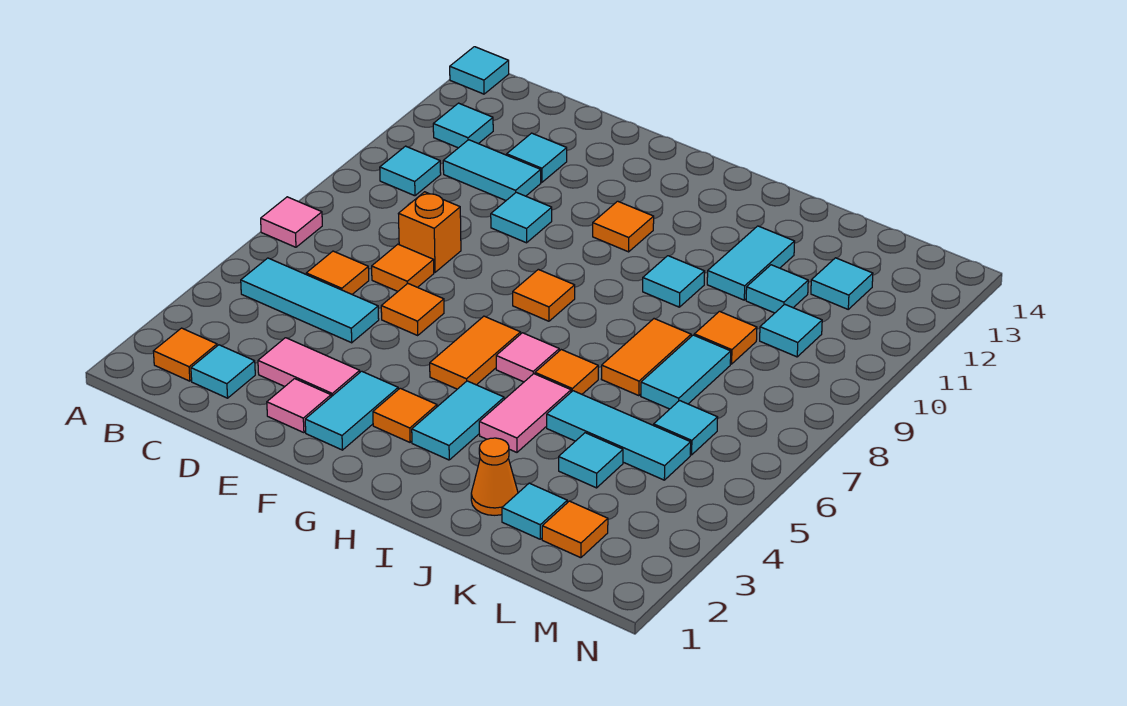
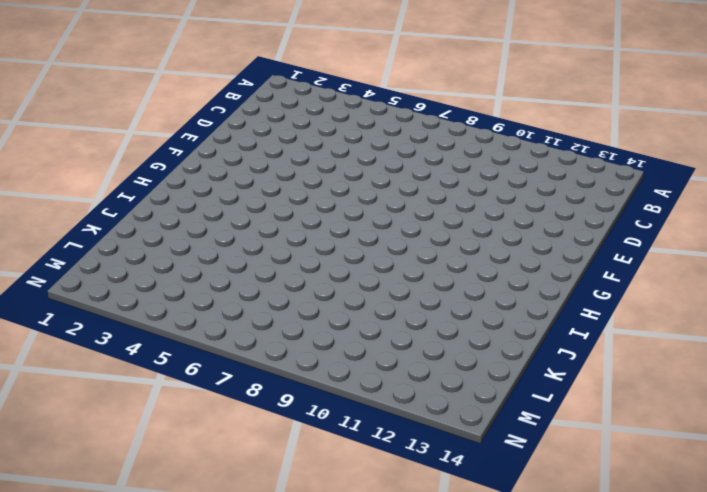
none -> pink tile A7 level 1
none -> cyan tile A14 level 1
none -> orange tile B2 level 1
none -> cyan tile B5:D5 level 1

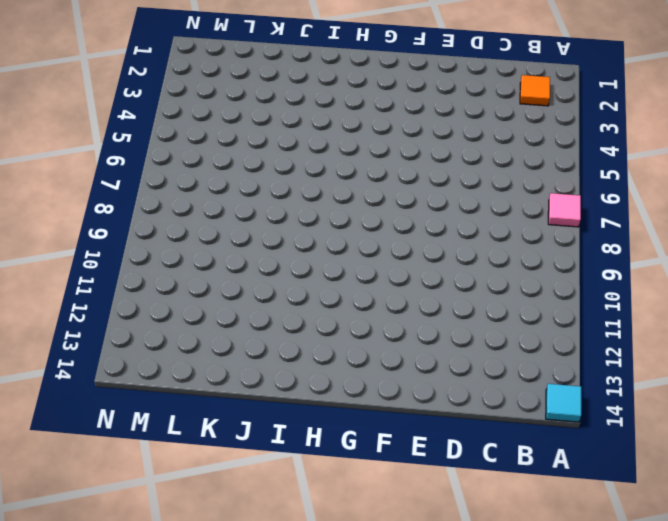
none -> cyan tile B5:D5 level 1
none -> cyan tile B10 level 1
none -> cyan tile B12 level 1
none -> cyan tile C2 level 1

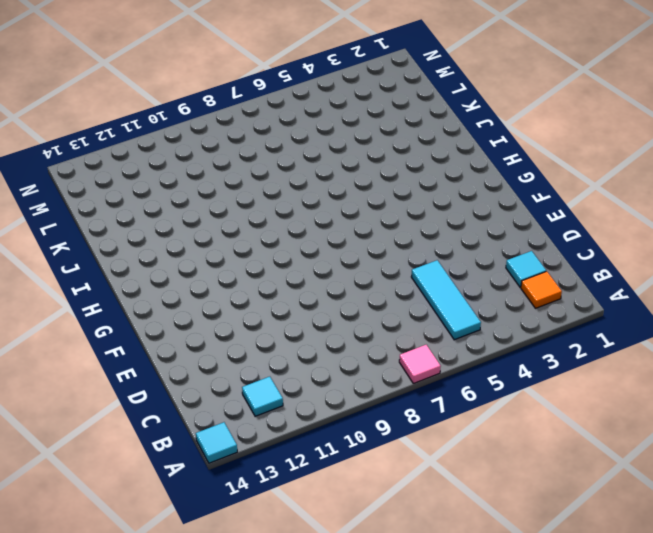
none -> cyan tile B10 level 1
none -> orange tile C6 level 1
none -> cyan tile C11:D11 level 1
none -> pink tile D3:E3 level 1

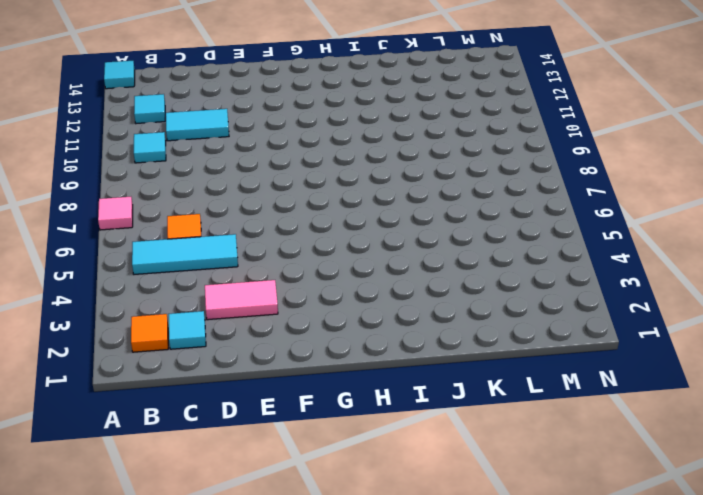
none -> orange tile D7 level 1
none -> orange brick D8 level 1
none -> cyan tile D12 level 1
none -> pink tile E2 level 1

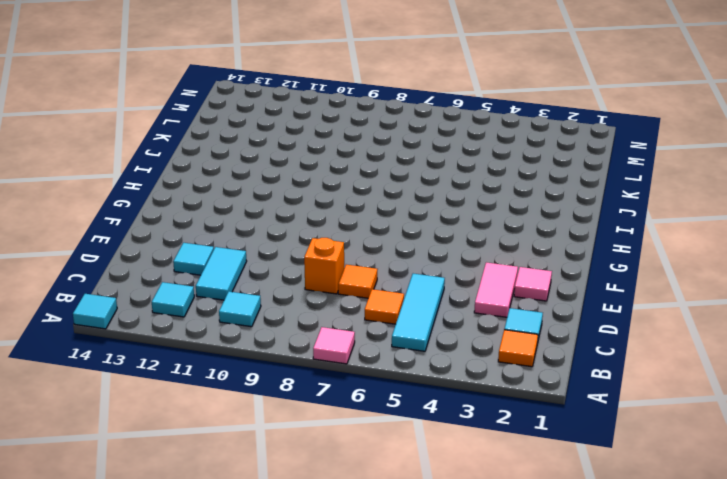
none -> orange tile E6 level 1
none -> cyan tile E10 level 1
none -> cyan tile F2:F3 level 1
none -> orange tile G3 level 1

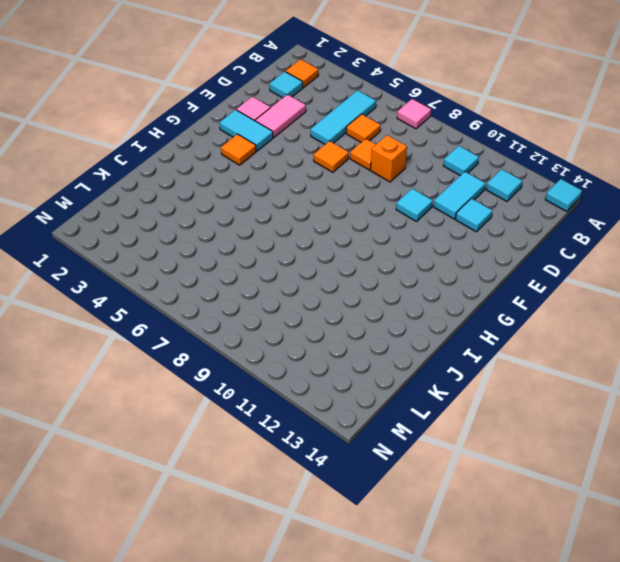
none -> orange tile G5:G6 level 1
none -> orange tile G8 level 1
none -> orange tile G11 level 1
none -> cyan tile H3:H4 level 1

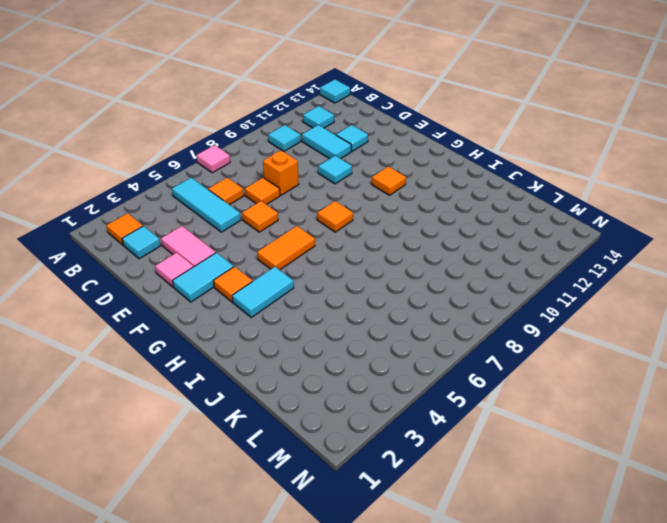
none -> pink tile H6 level 1
none -> pink tile I4:I5 level 1
none -> orange tile I6 level 1
none -> cyan tile I10 level 1

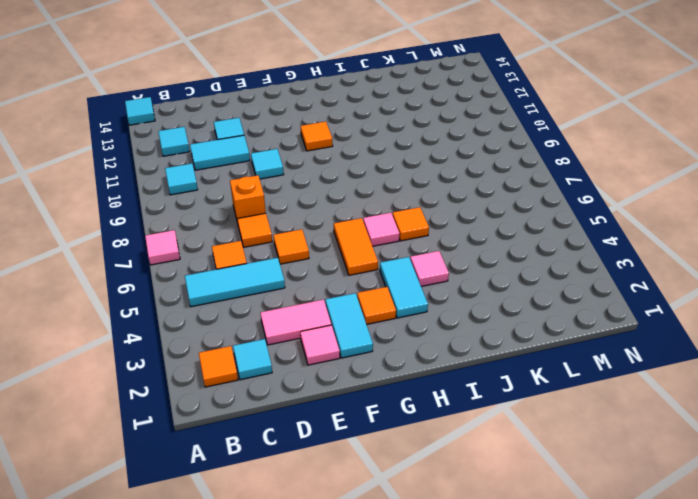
pink tile I4 level 1 -> pink tile I4:I5 level 1
none -> orange tile G8 level 1
none -> cyan tile I10 level 1
none -> orange cone J2 level 1
none -> cyan tile J5:L5 level 1

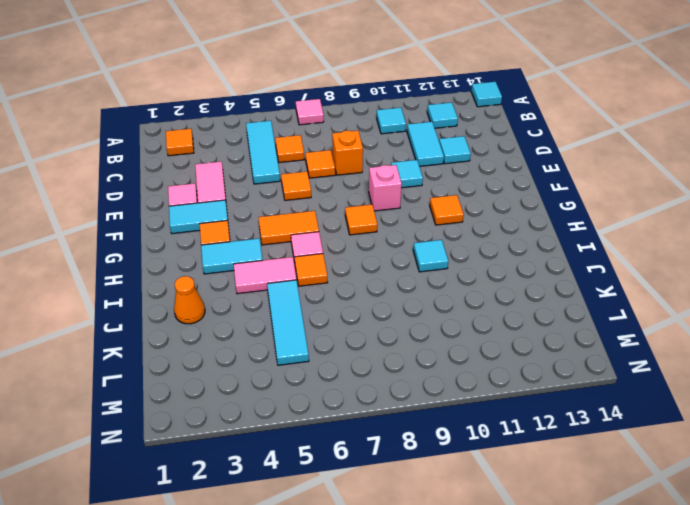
pink brick F9 level 1 -> none
none -> cyan tile C2 level 1
none -> orange tile J7:J8 level 1
none -> cyan tile J11:J12 level 1
none -> cyan tile K2 level 1

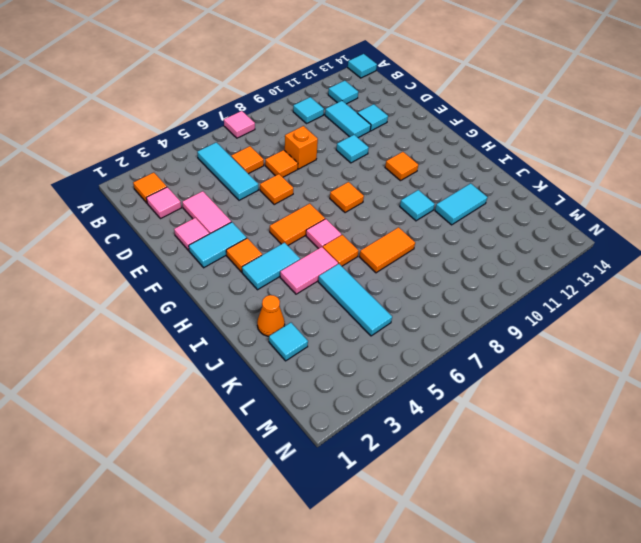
pink tile C2 level 1 -> cyan tile C2 level 1
none -> cyan tile K4 level 1
none -> cyan tile K7:K8 level 1
none -> orange tile K9 level 1
none -> cyan tile K11 level 1

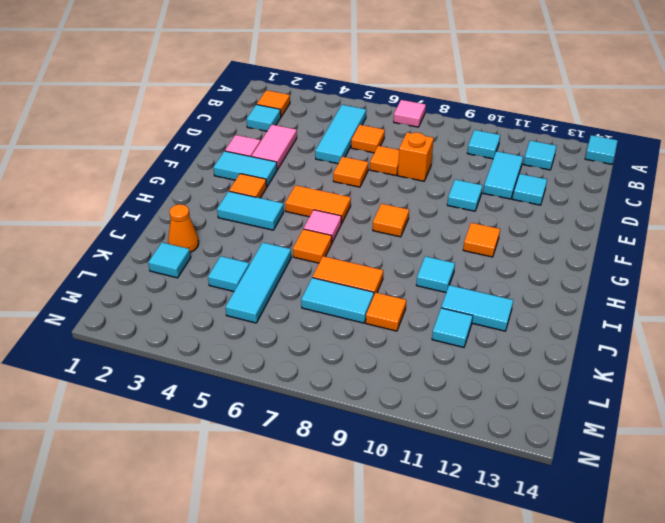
none -> pink tile I4:I5 level 1
none -> orange tile L2 level 1
none -> cyan tile L6 level 1
none -> cyan tile L10 level 1

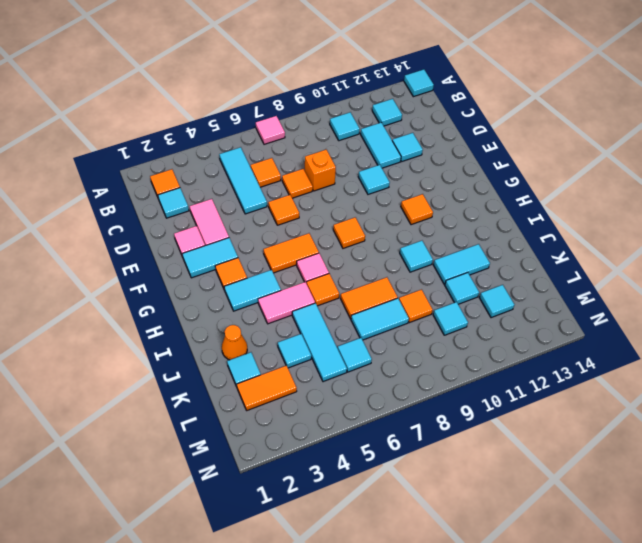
orange tile L2:L3 level 1 -> orange tile L2 level 1

